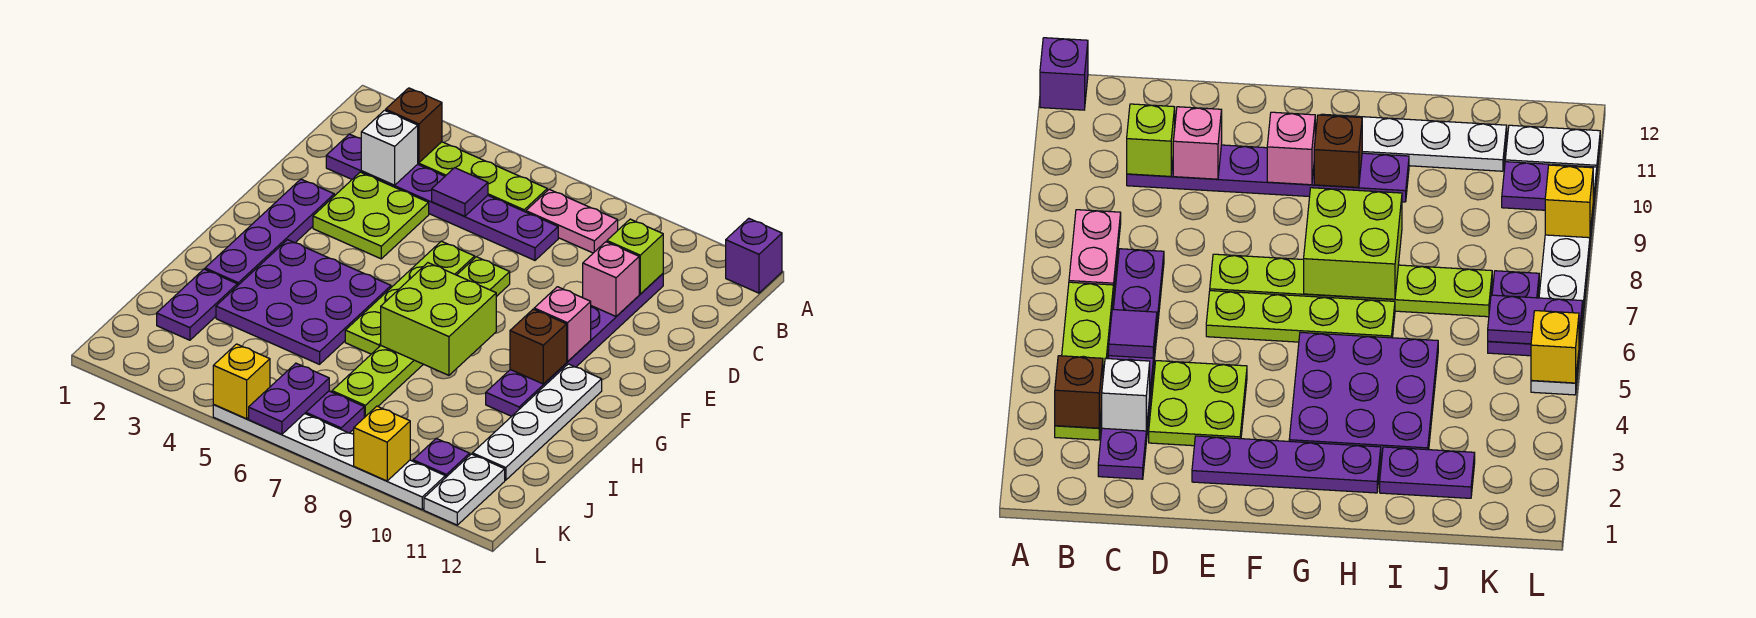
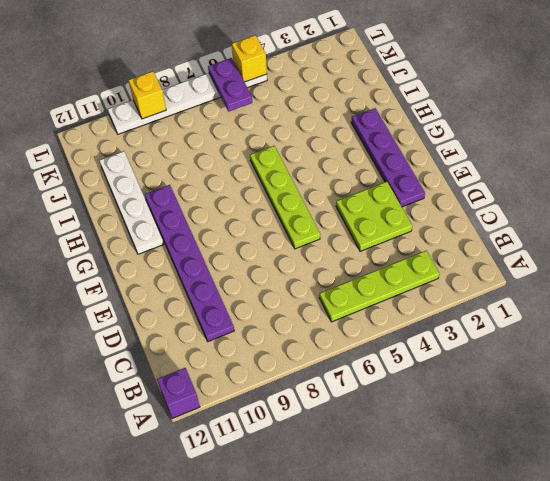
none -> pink plate B7:B8 level 1
none -> purple plate C2:C7 level 1
none -> lime plate E7:J7 level 1

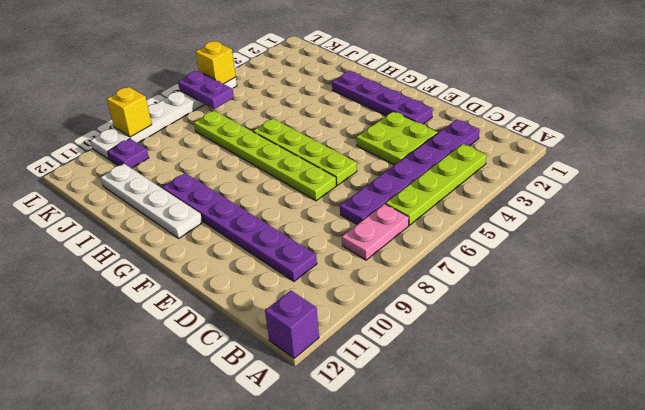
none -> purple plate G3:I5 level 1
none -> purple plate I2:J2 level 1
none -> purple plate K6:K7 level 1

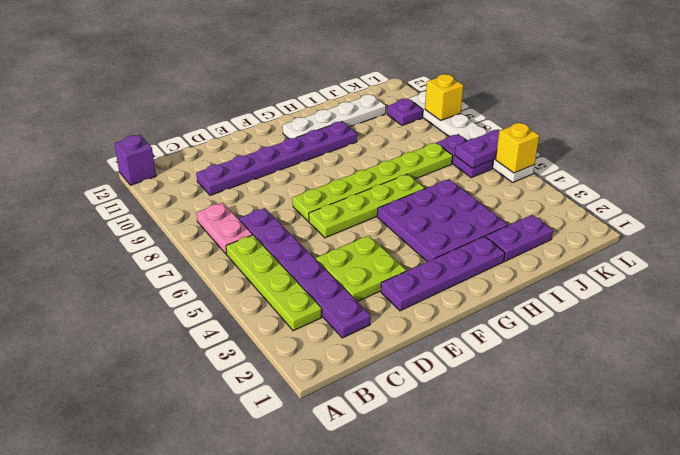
none -> white plate K11:L11 level 1
none -> brown brick B3 level 2
none -> white brick C3 level 2

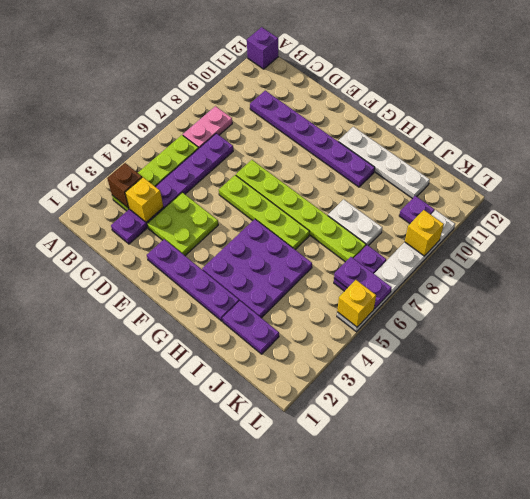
yellow brick C3 level 2 -> white brick C3 level 2
white plate I8:J8 level 1 -> white plate K11:L11 level 1
none -> purple tile C5 level 2
none -> lime brick C10 level 2
none -> pink brick D10 level 2

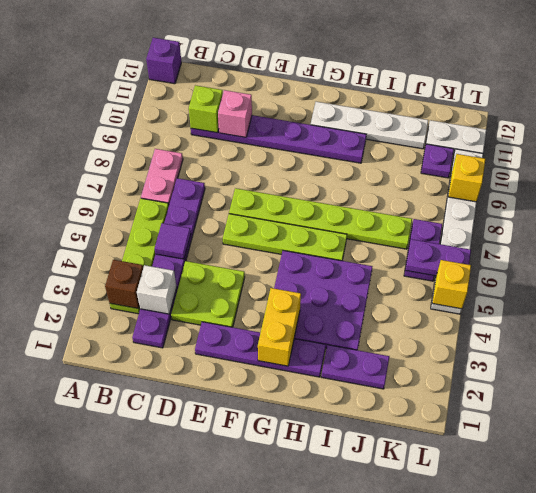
yellow brick G2:G3 level 2 -> none
none -> pink brick F10 level 2
none -> lime brick G7:H8 level 2
none -> brown brick G10 level 2

